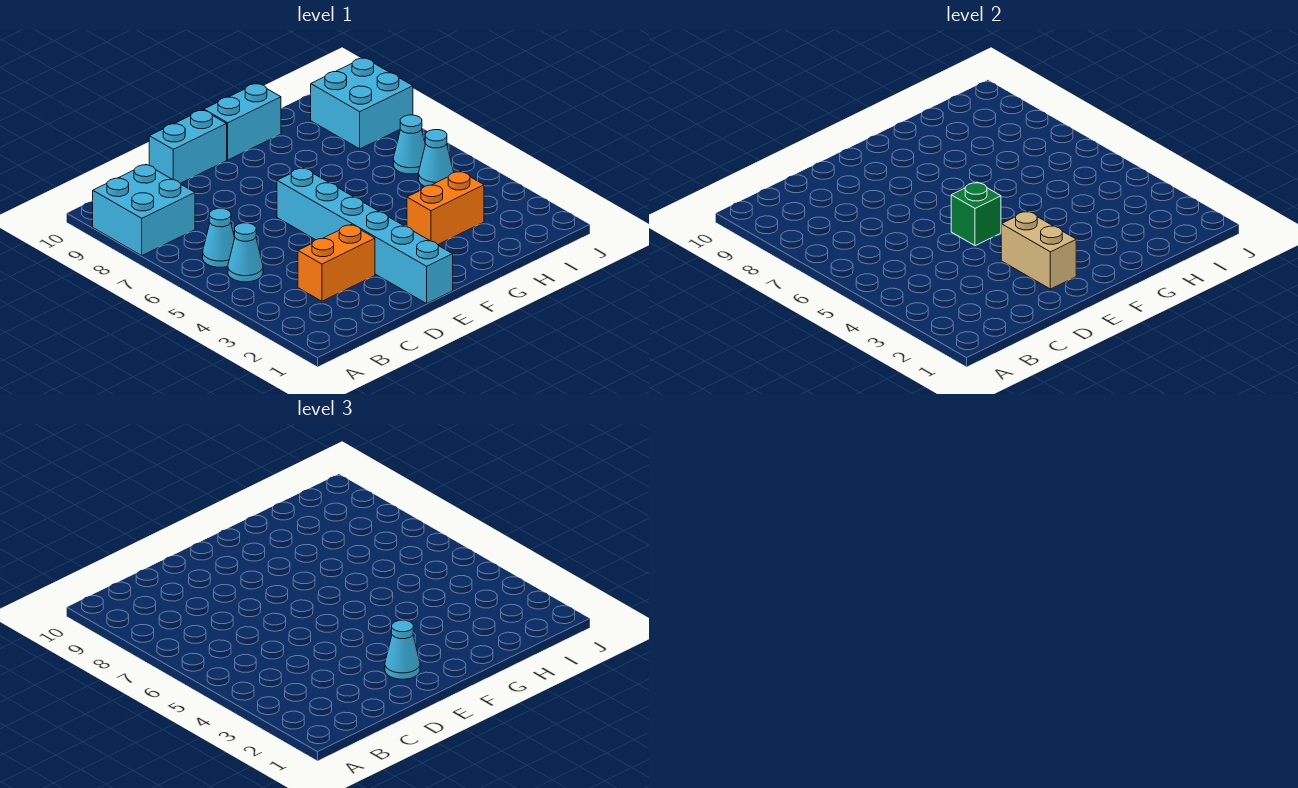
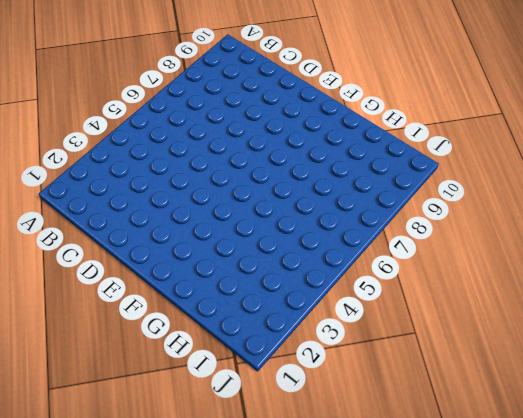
none -> cyan brick A8:B9 level 1
none -> cyan cone B5 level 1
none -> cyan cone B6 level 1

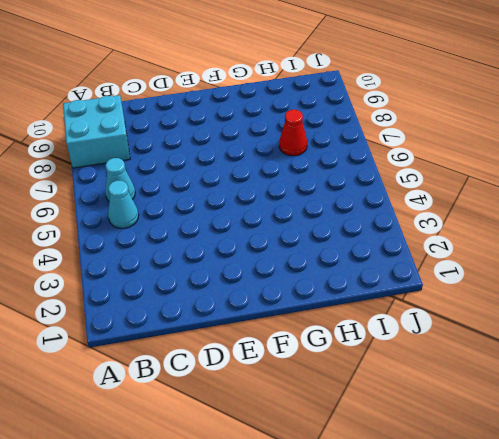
red cone H7 level 1 -> none
none -> orange brick C3:D3 level 1
none -> cyan brick D10:E10 level 1
none -> cyan brick E1:E6 level 1

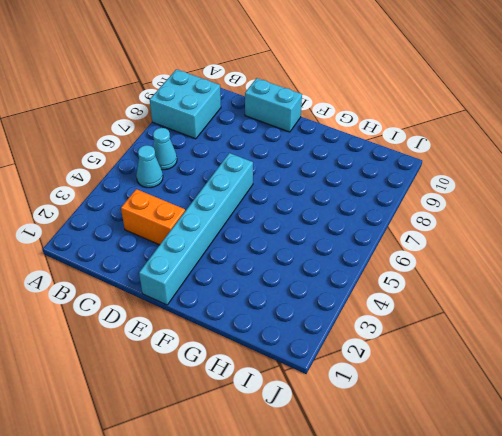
none -> cyan brick F10:G10 level 1
none -> orange brick G3:H3 level 1
none -> cyan cone I5 level 1

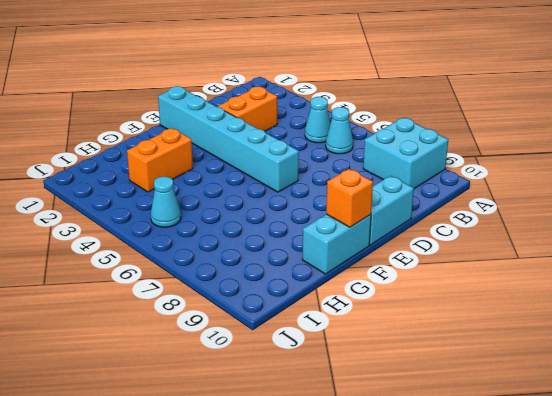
orange brick F10 level 2 -> none
none -> cyan cone I6 level 1
none -> cyan brick I8:J9 level 1
none -> tan brick E2:E3 level 2

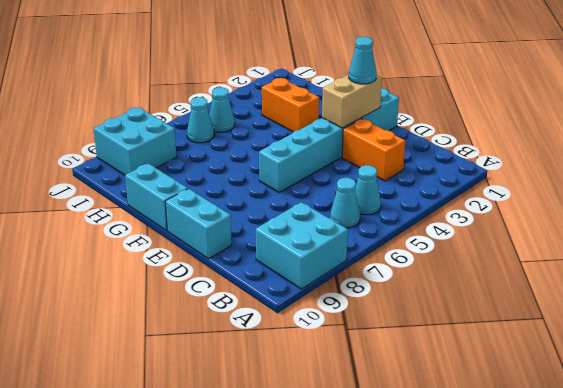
none -> green brick E5 level 2

